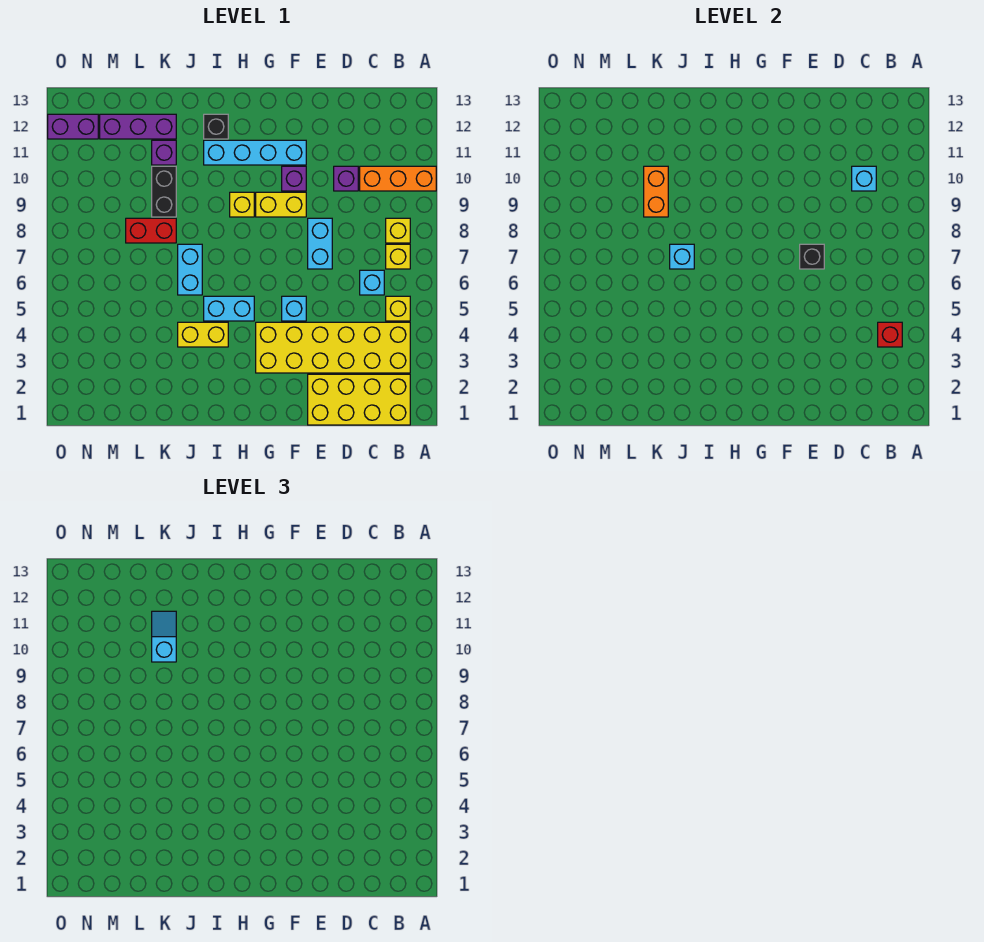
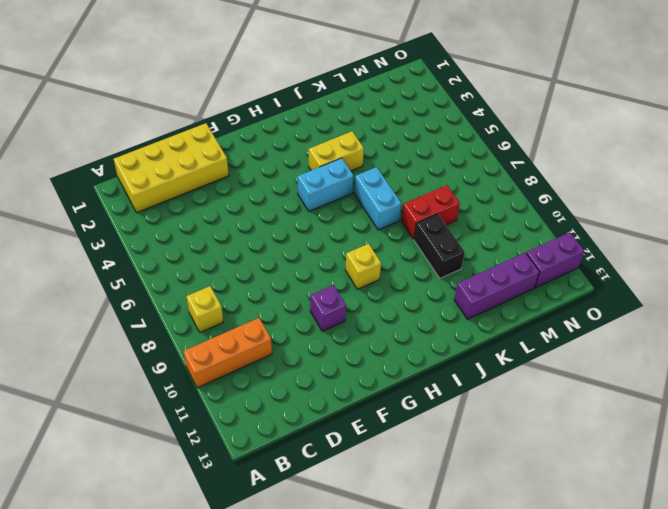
none -> yellow brick B3:G4 level 1
none -> yellow brick B5 level 1
none -> yellow brick B7 level 1

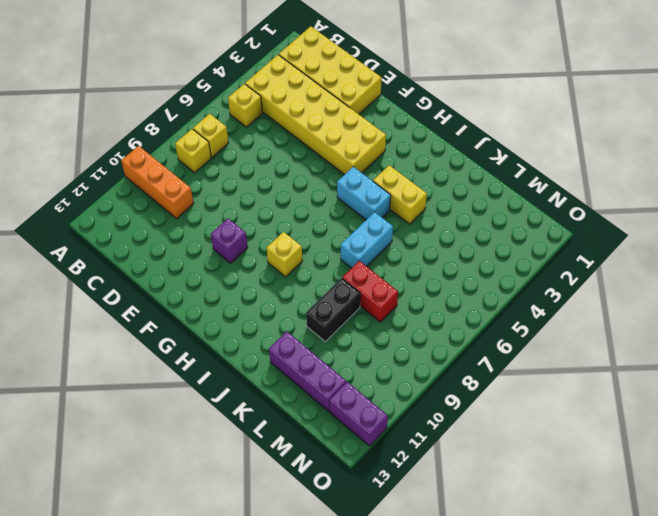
none -> cyan brick C6 level 1
none -> purple brick D10 level 1
none -> cyan brick E7:E8 level 1

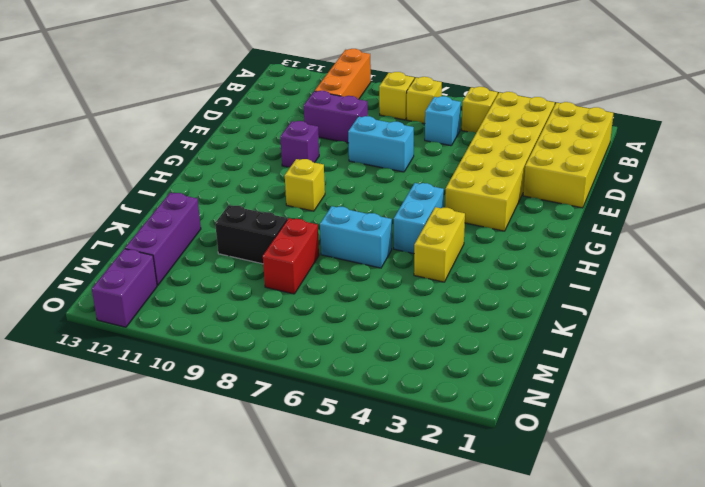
purple brick D9:D10 level 1 -> purple brick D10 level 1
none -> cyan brick F5 level 1
none -> yellow brick F9:G9 level 1
none -> cyan brick F11:I11 level 1

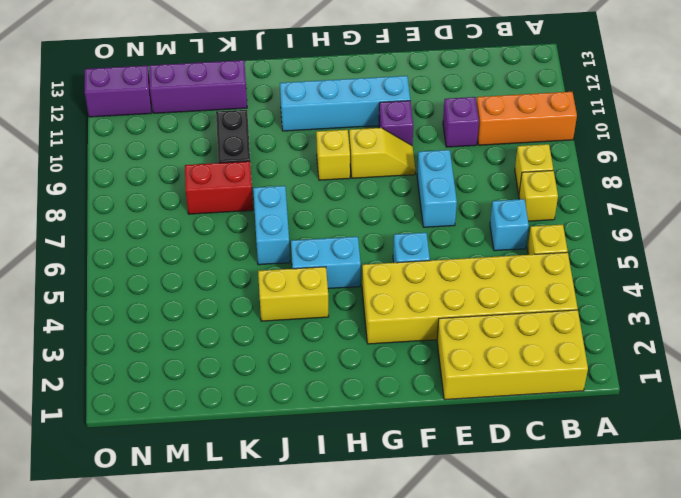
yellow slope F9:G9 level 1 top G -> yellow brick F9:G9 level 1
none -> black brick I12 level 1
none -> purple brick K11 level 1
none -> red brick B4 level 2

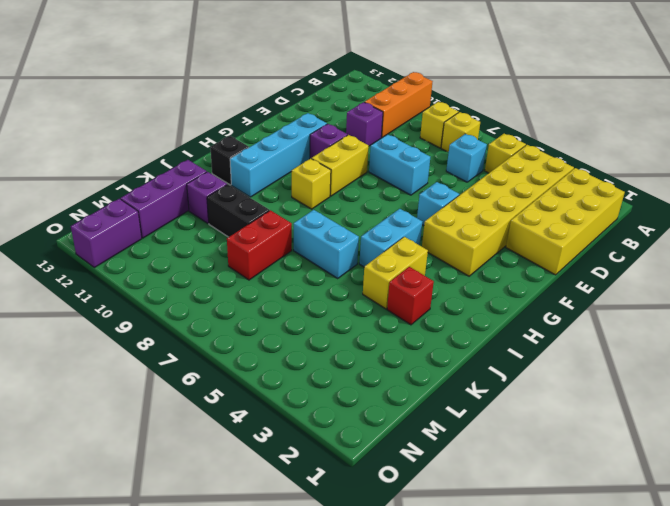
red brick J3 level 1 -> red brick B4 level 2
none -> cyan brick C10 level 2
none -> black brick E7 level 2
none -> cyan brick J7 level 2

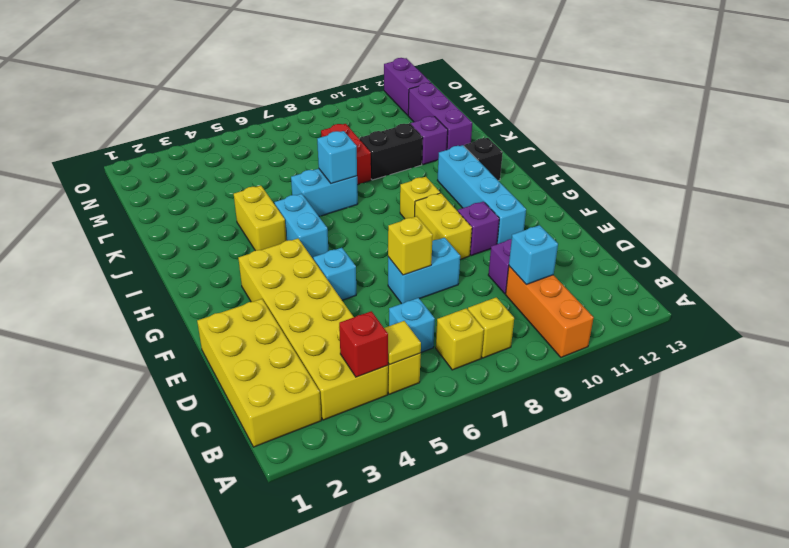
yellow tile B5 level 2 -> none
yellow brick E7 level 2 -> black brick E7 level 2
none -> orange brick K9:K10 level 2
none -> cyan slope K10:K11 level 3 top 10

